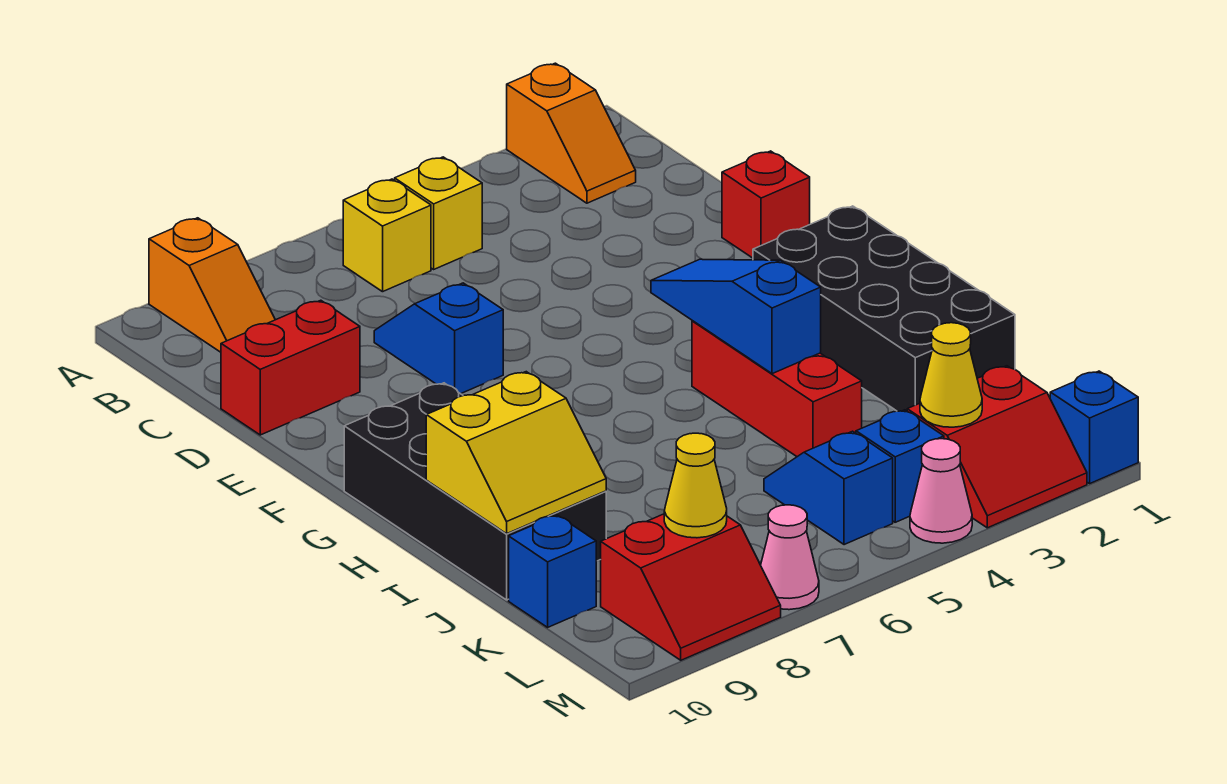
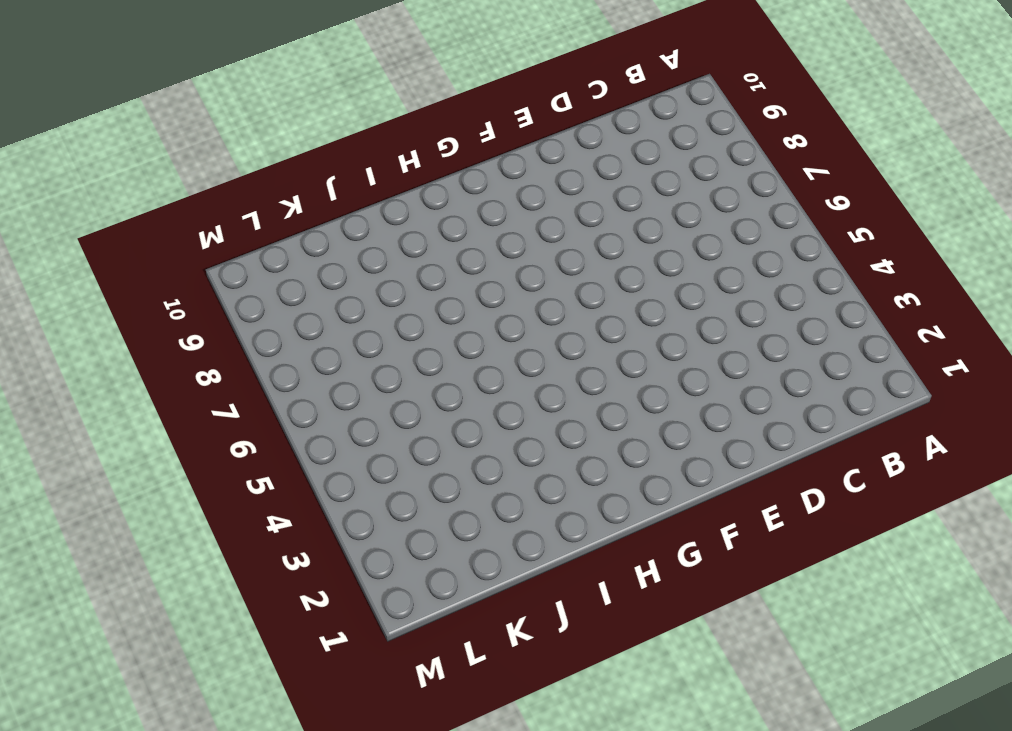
none -> orange slope A2:B2 level 1 top A
none -> orange slope A9:B9 level 1 top A
none -> yellow brick B5 level 1

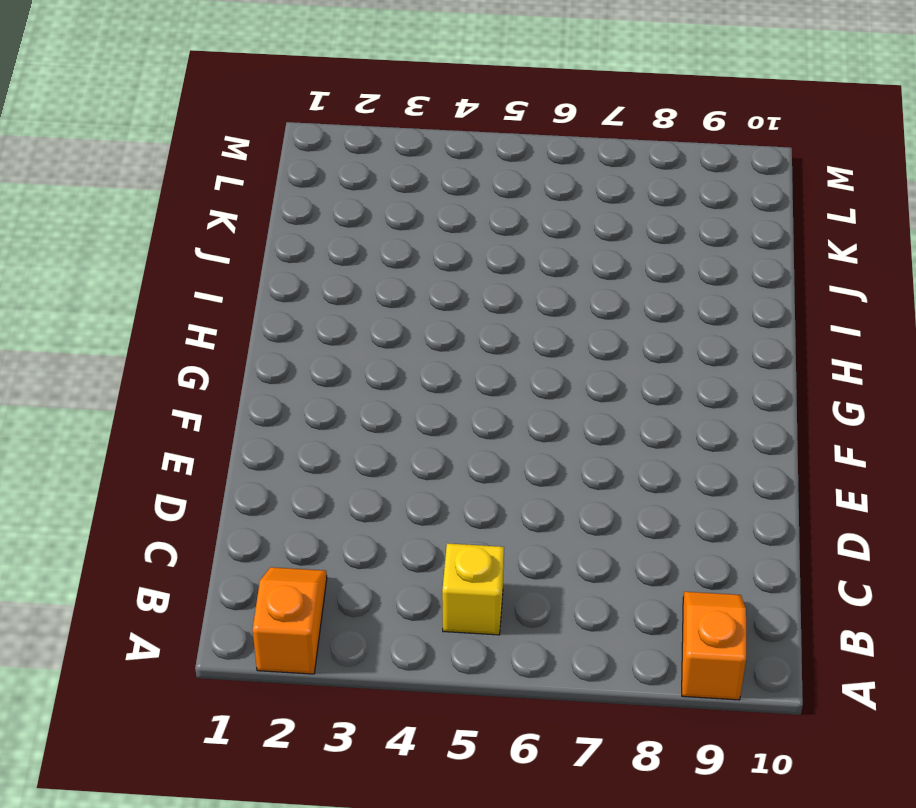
none -> yellow brick B6 level 1
none -> blue slope D7:E7 level 1 top E
none -> red brick D9:D10 level 1

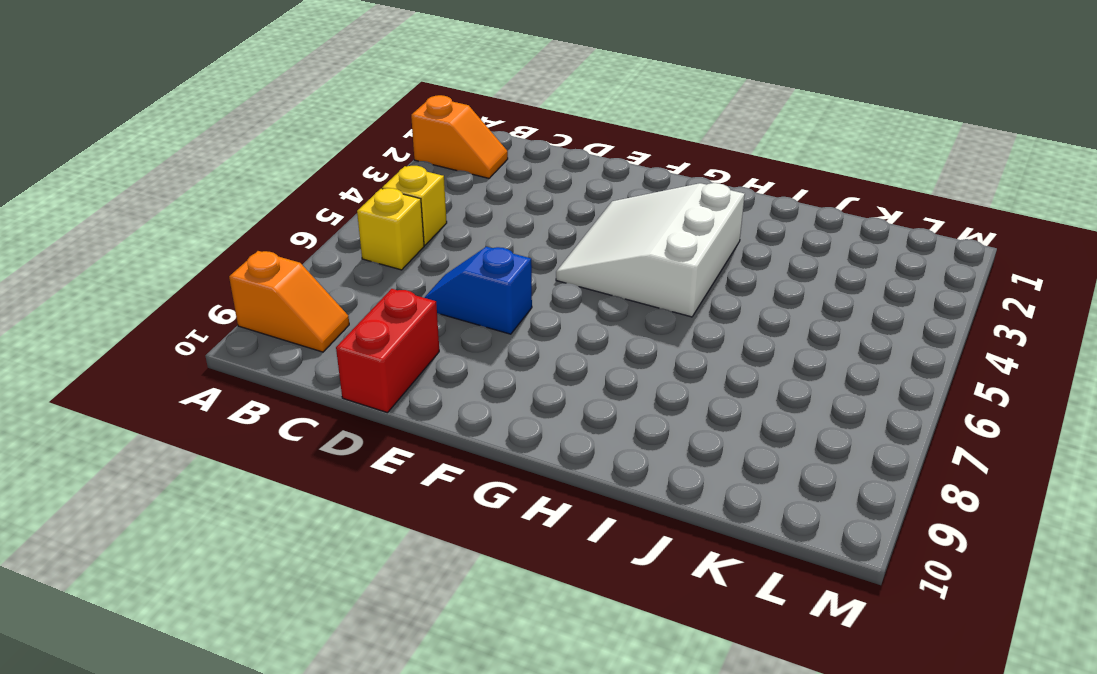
white slope F3:H5 level 1 top H -> red brick H4:J4 level 1
none -> red brick E1 level 1
none -> black brick G1:J2 level 1
none -> black brick G9:J10 level 1

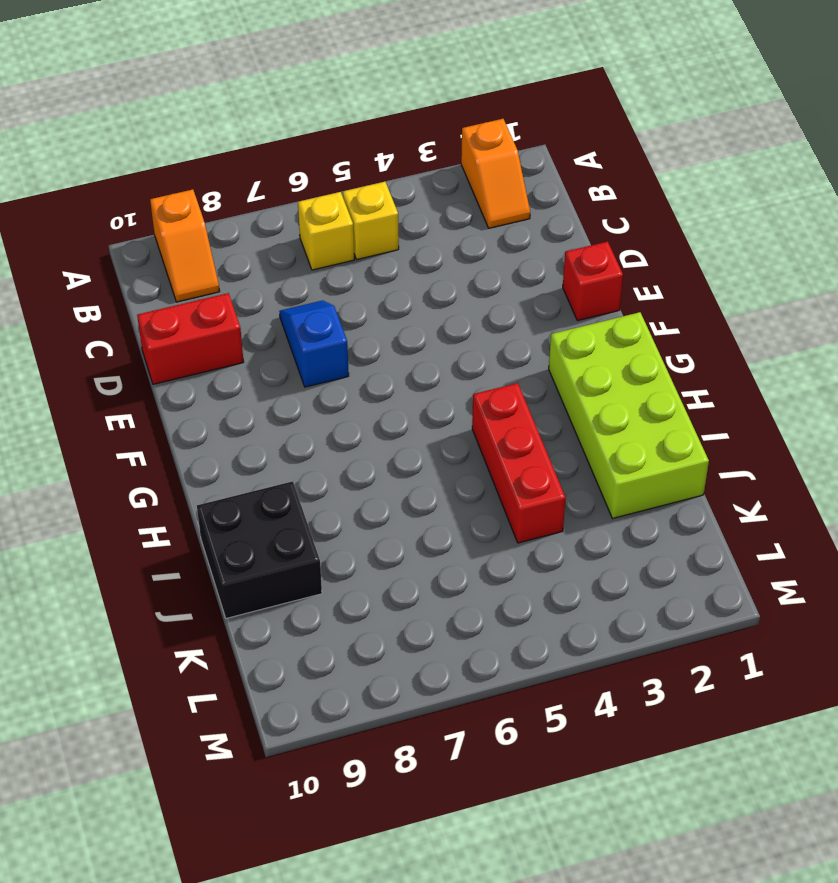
lime brick G1:J2 level 1 -> black brick G1:J2 level 1
black brick I9:J10 level 1 -> black brick G9:J10 level 1
none -> blue slope K5:L5 level 1 top L
none -> blue brick K10 level 1
none -> red slope L2:M3 level 1 top L

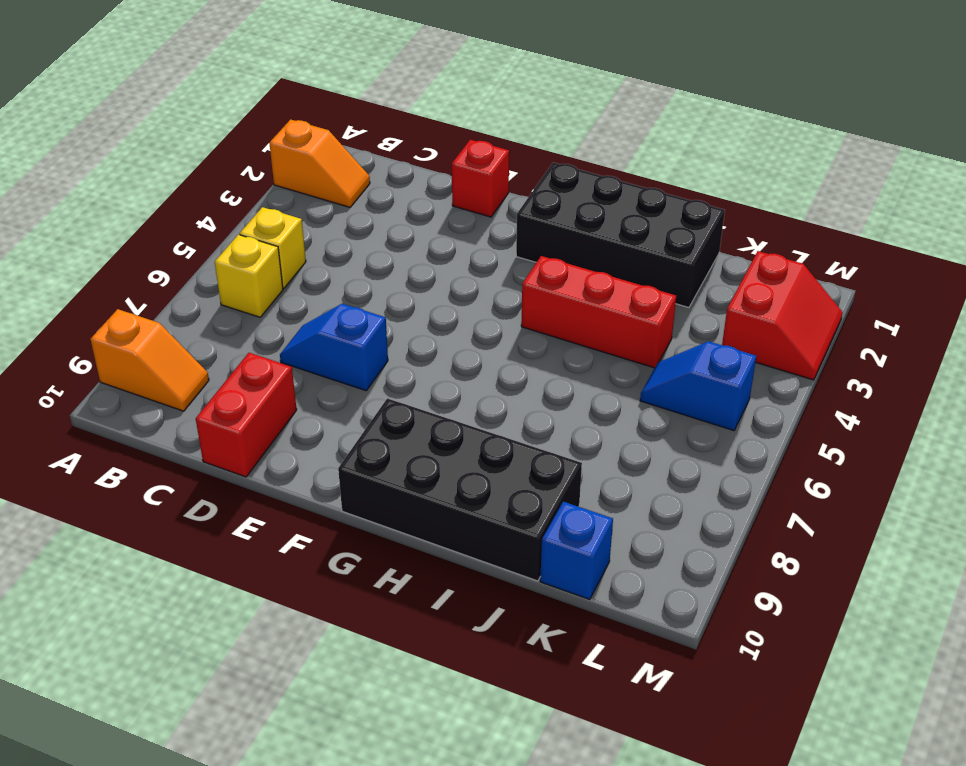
none -> blue brick L4 level 1
none -> red slope L8:M9 level 1 top L
none -> blue brick M1 level 1

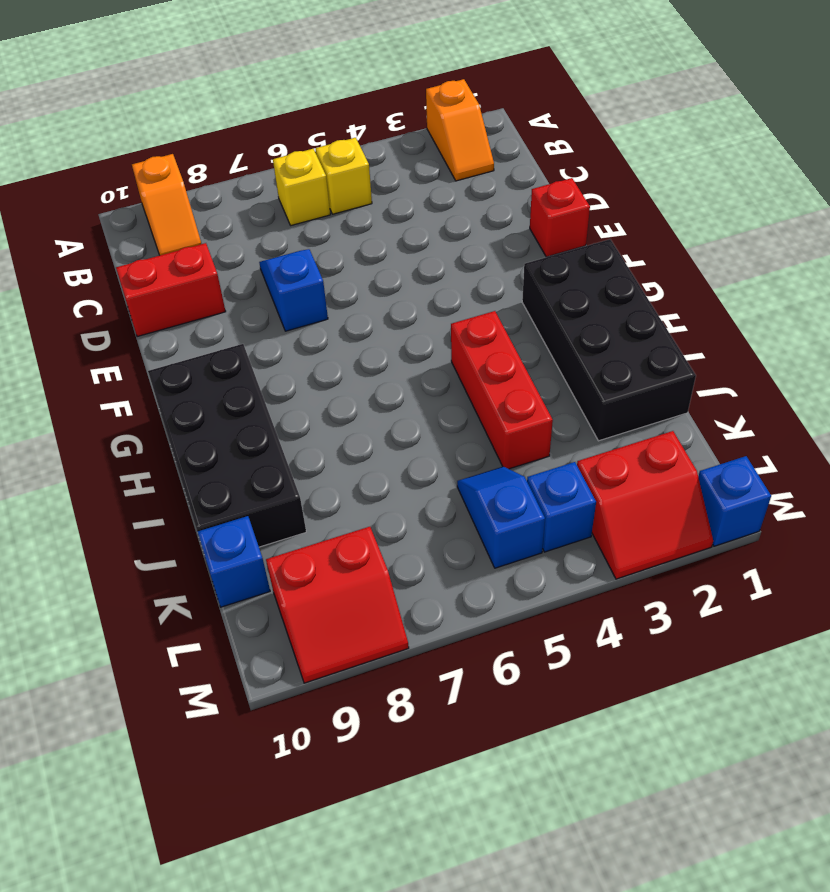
none -> pink cone M4 level 1
none -> pink cone M7 level 1
none -> blue slope G4:I4 level 2 top I

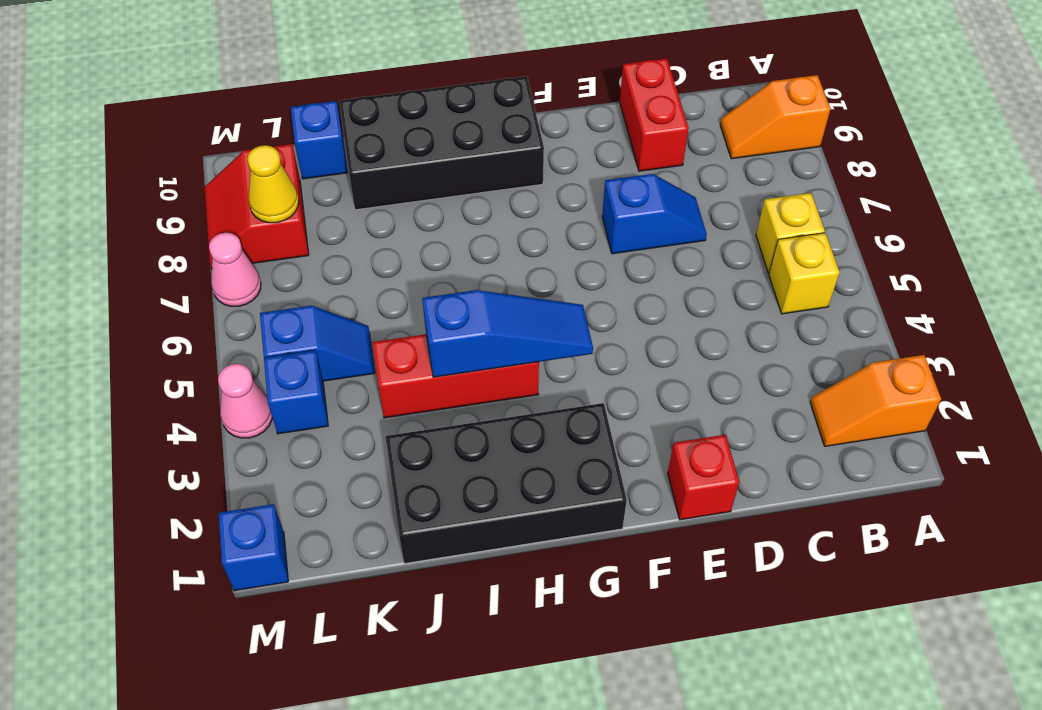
none -> red slope L2:M3 level 1 top L
none -> yellow slope I9:J10 level 2 top I
none -> yellow cone L3 level 2

